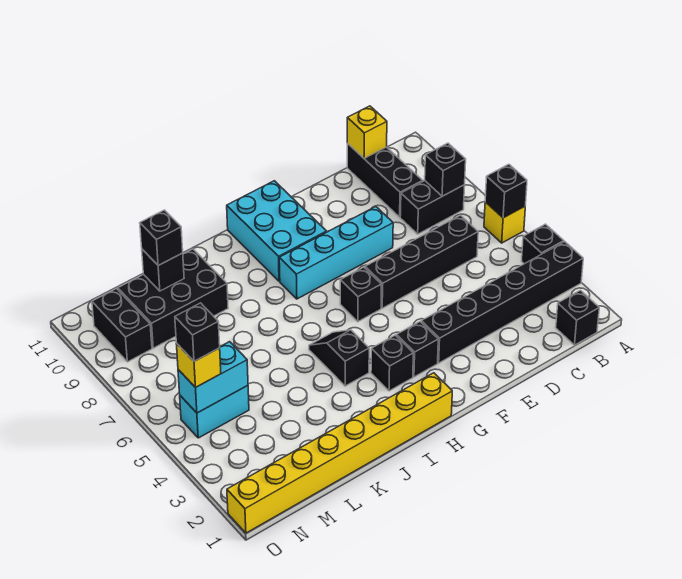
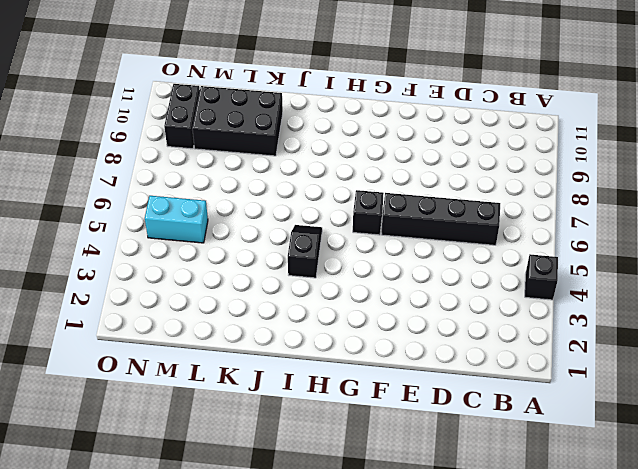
none -> black brick A3:F3 level 1
none -> yellow brick A6 level 1
none -> black brick B1 level 1

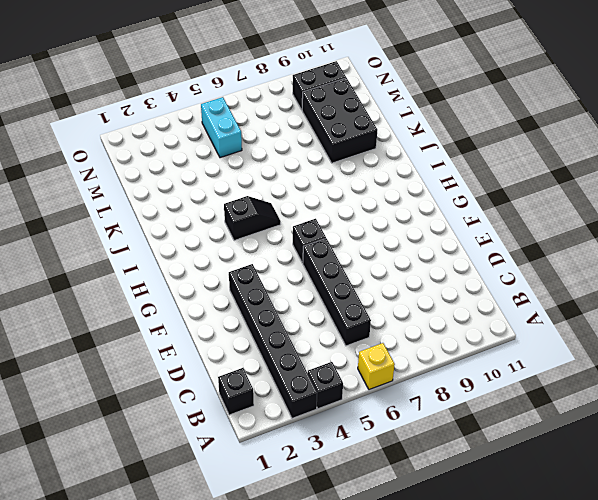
none -> black brick B8:C8 level 1
none -> black brick C9:C11 level 1
none -> cyan brick E8:H8 level 1

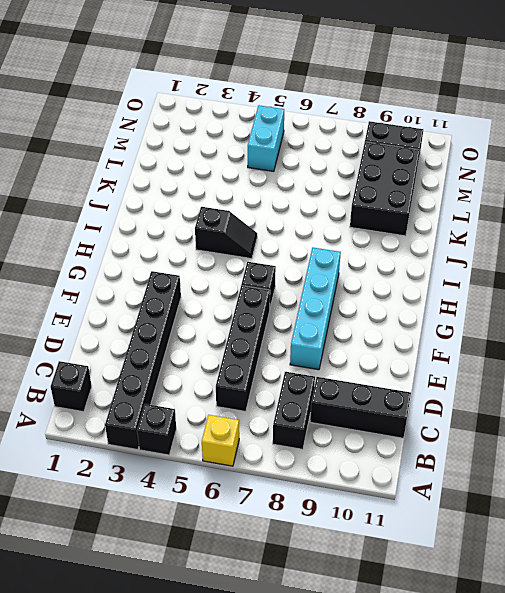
none -> black brick G3 level 1
none -> cyan brick G9:H11 level 1
none -> yellow brick H1:O1 level 1

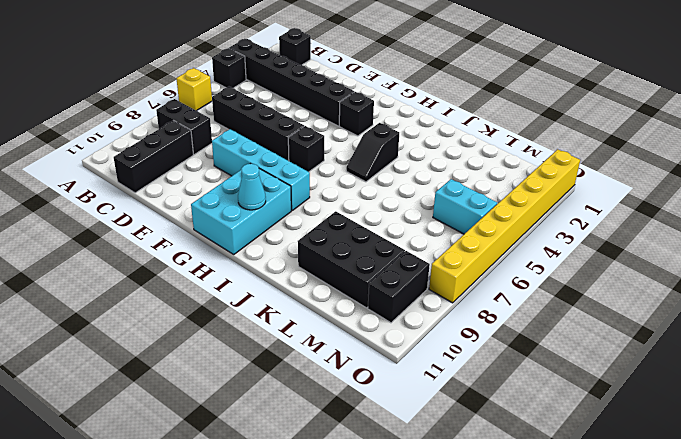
cyan cone H10 level 2 -> none
yellow brick O1:O8 level 1 -> yellow brick H1:O1 level 1
none -> black brick H3 level 1
none -> black brick A6 level 2
none -> black brick B8 level 2

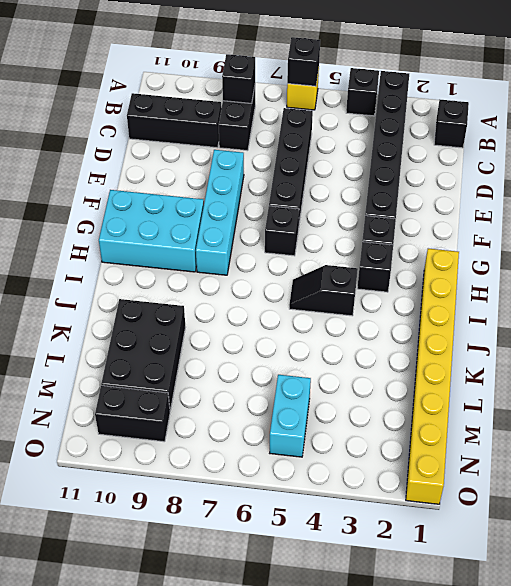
none -> yellow brick C11 level 2
none -> black brick L10 level 2
none -> cyan brick M5:N5 level 2

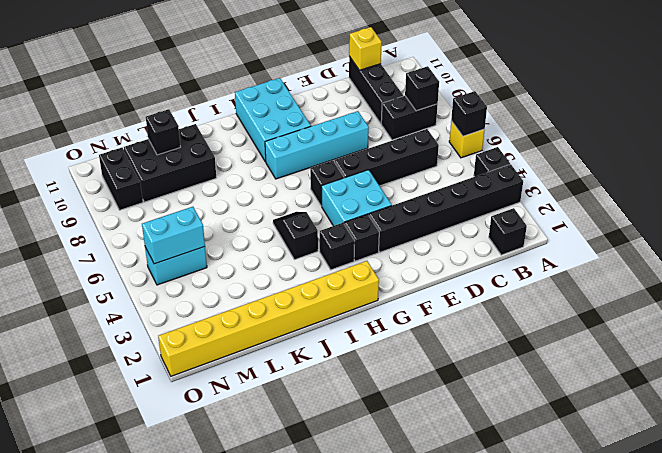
cyan brick F4:G5 level 1 -> none
none -> black brick L10 level 3
none -> yellow brick N5 level 3
none -> black brick N5 level 4

